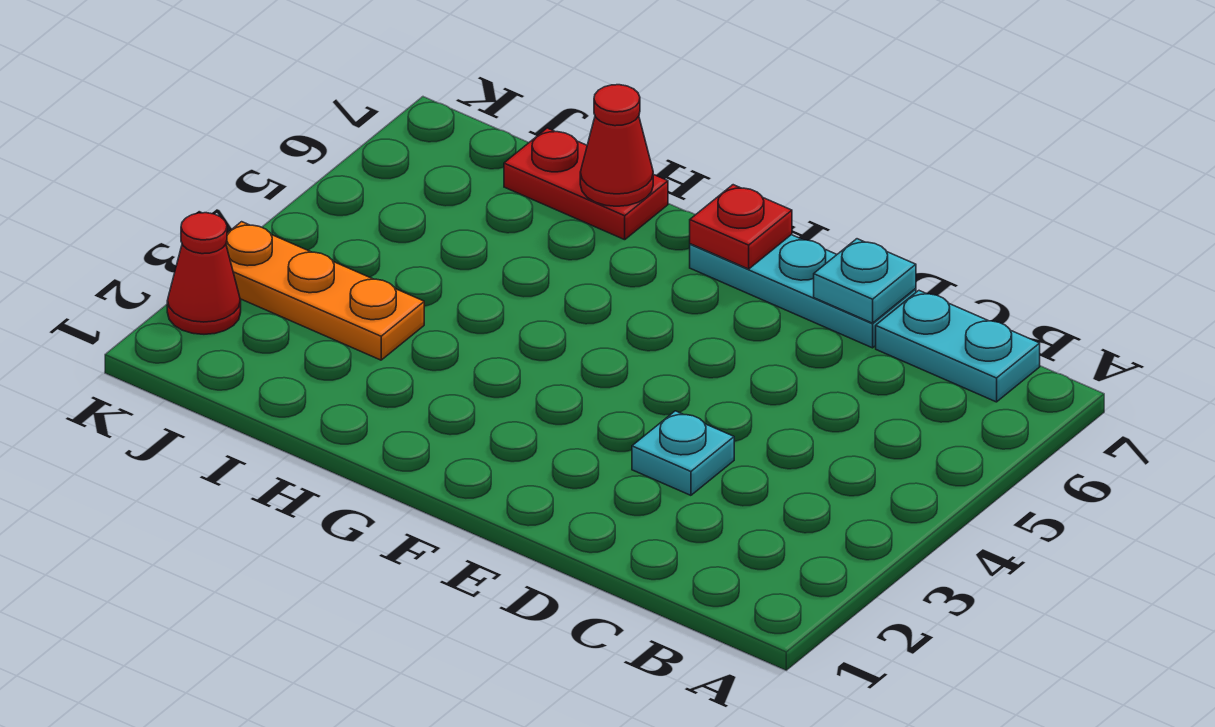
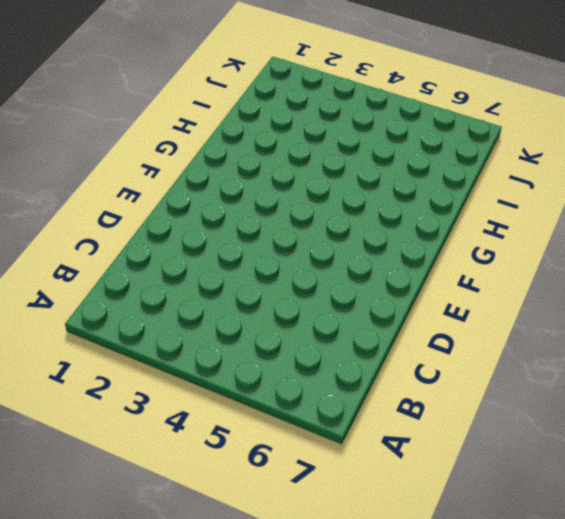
none -> cyan plate B7:C7 level 1
none -> cyan plate D3 level 1

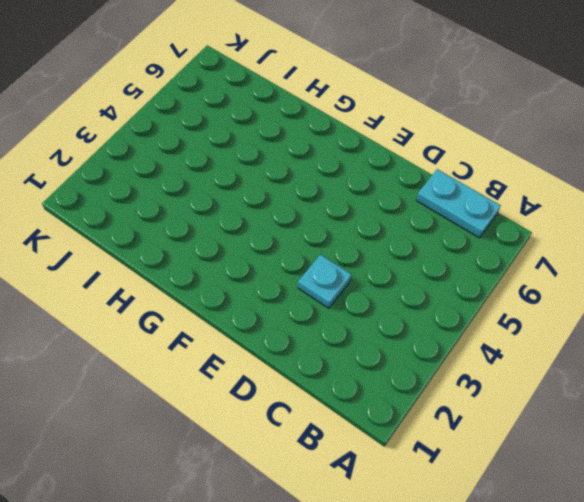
none -> cyan plate D7:F7 level 1
none -> red plate H7:I7 level 1

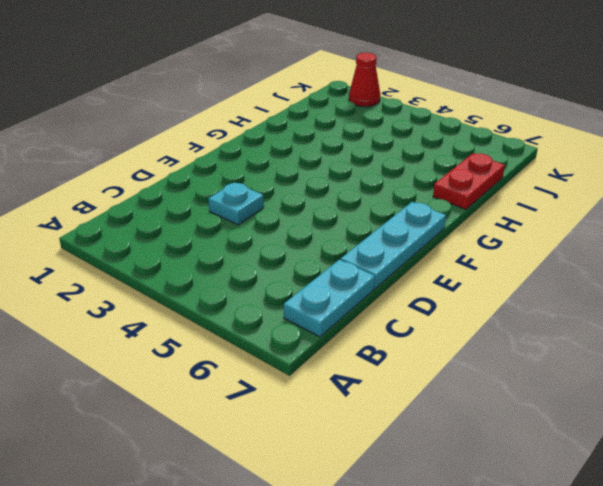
none -> orange plate I3:K3 level 1
none -> cyan plate D7 level 2

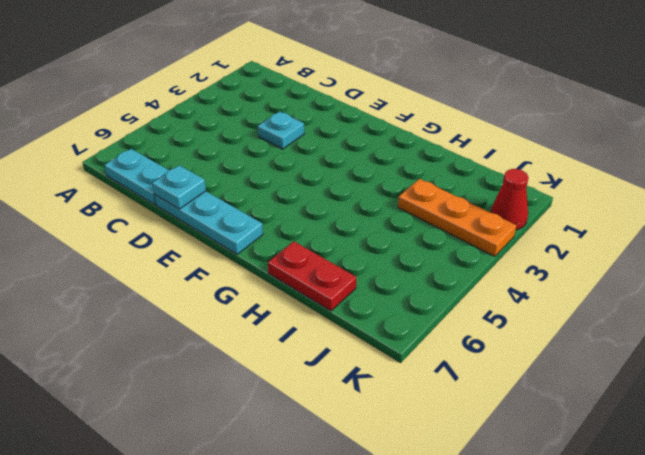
none -> red plate F7 level 2
none -> red cone H7 level 2

